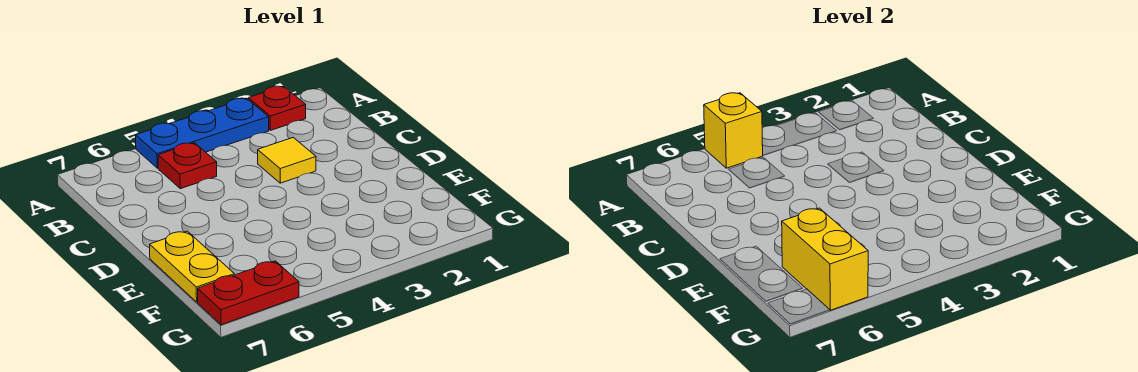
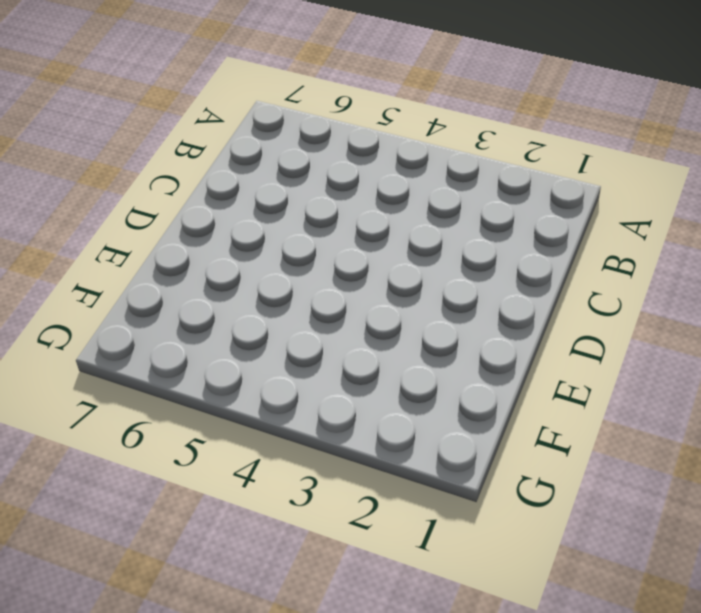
none -> red plate A2 level 1
none -> blue plate A3:A5 level 1

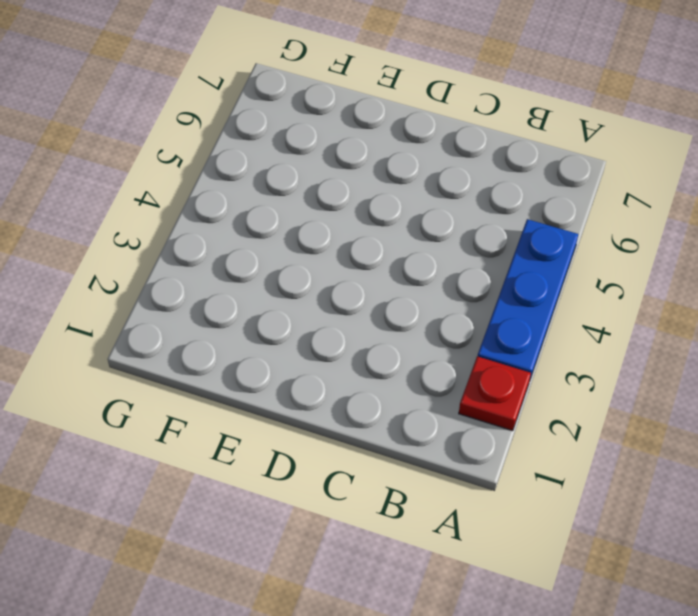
none -> red plate B5 level 1
none -> yellow tile C3 level 1

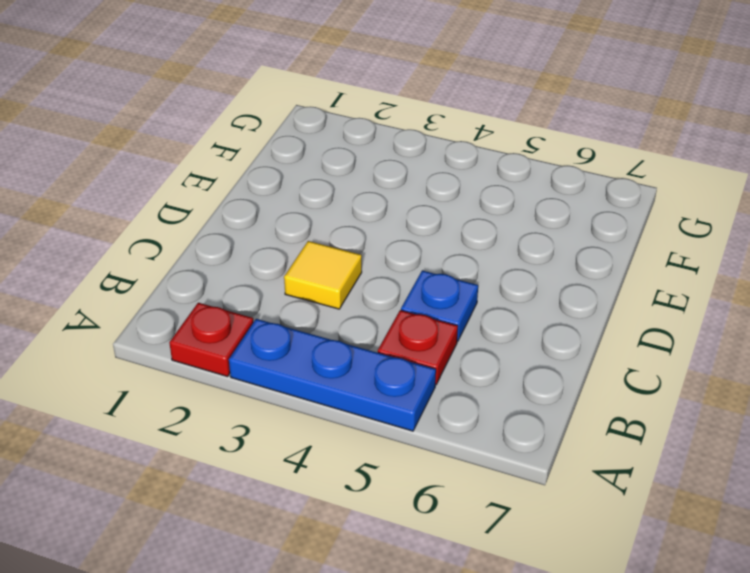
blue plate C5 level 1 -> none
none -> yellow plate E7:F7 level 1
none -> red plate G6:G7 level 1

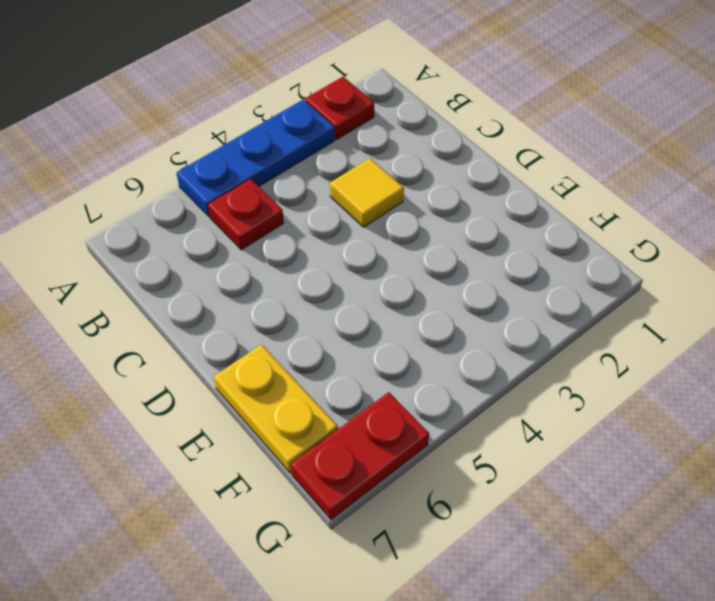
none -> yellow brick A5 level 2
none -> yellow brick F6:G6 level 2

